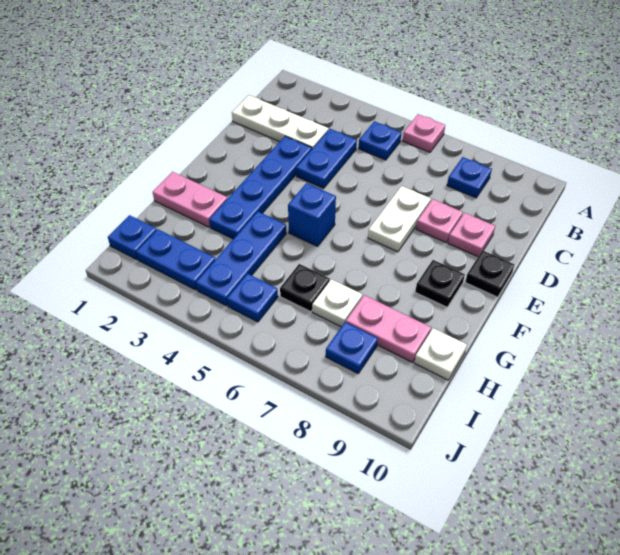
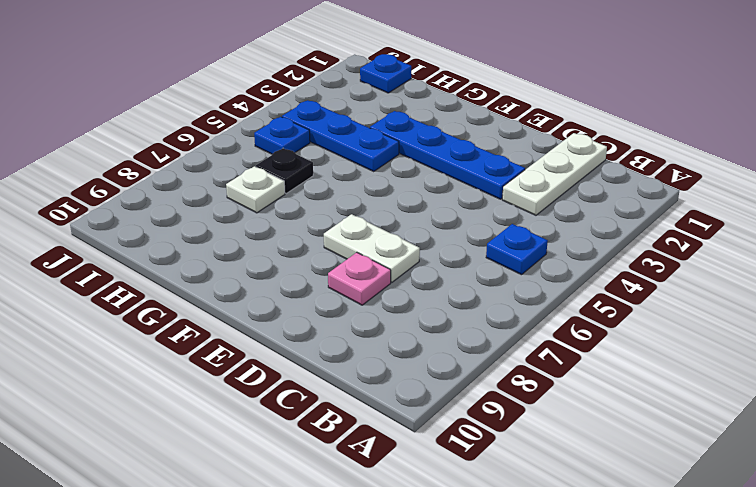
none -> pink plate A6 level 1
none -> blue plate B8 level 1
none -> blue plate C4:D4 level 1

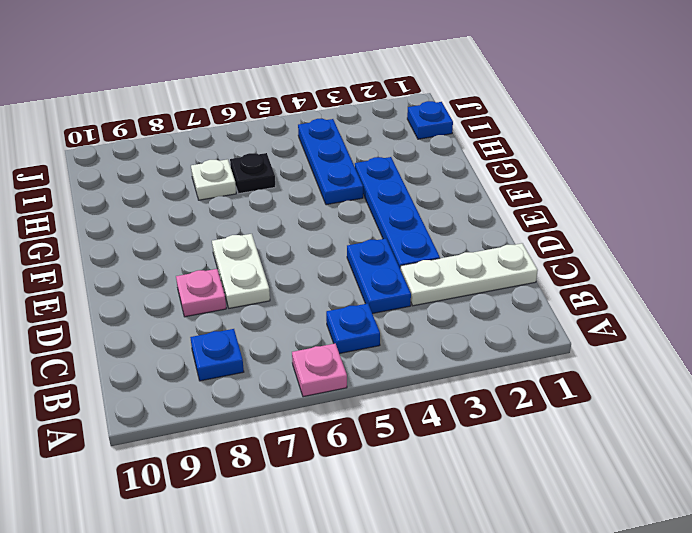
none -> pink plate D9 level 1
none -> black plate E10 level 1
none -> blue brick F5 level 1

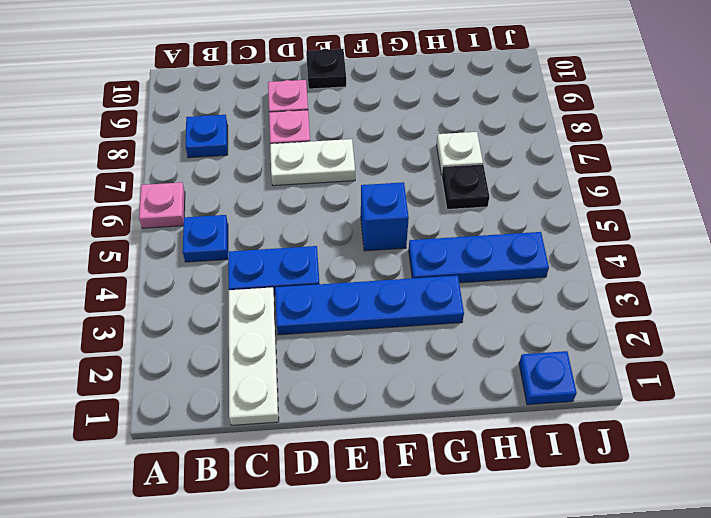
none -> black plate F9 level 1
none -> pink plate G1:G2 level 1
none -> pink plate H8:H9 level 1

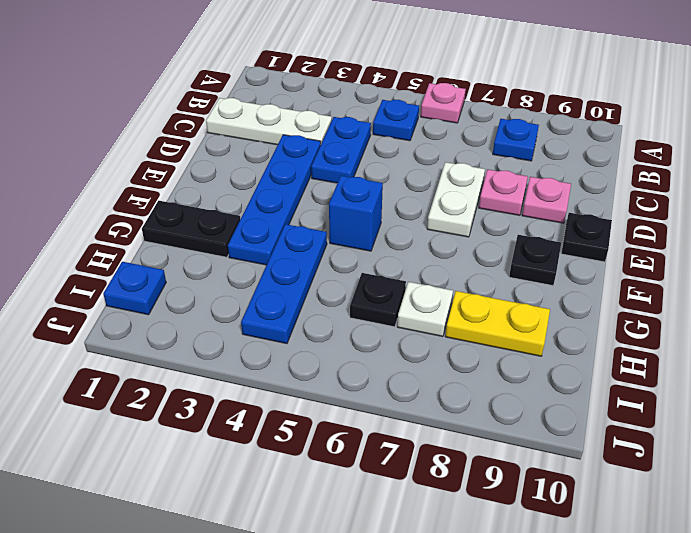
black plate G1:G2 level 1 -> pink plate G1:G2 level 1
yellow plate H8:H9 level 1 -> pink plate H8:H9 level 1
none -> white plate H10 level 1
none -> blue plate I2:I3 level 1
none -> blue plate I5 level 1

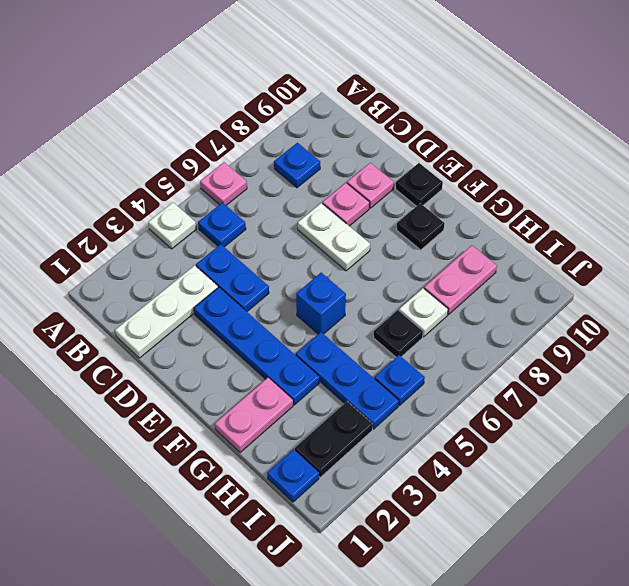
white plate A4 level 1 -> white plate H10 level 1
black plate I2:I3 level 1 -> blue plate I2:I3 level 1
none -> blue plate I8 level 1

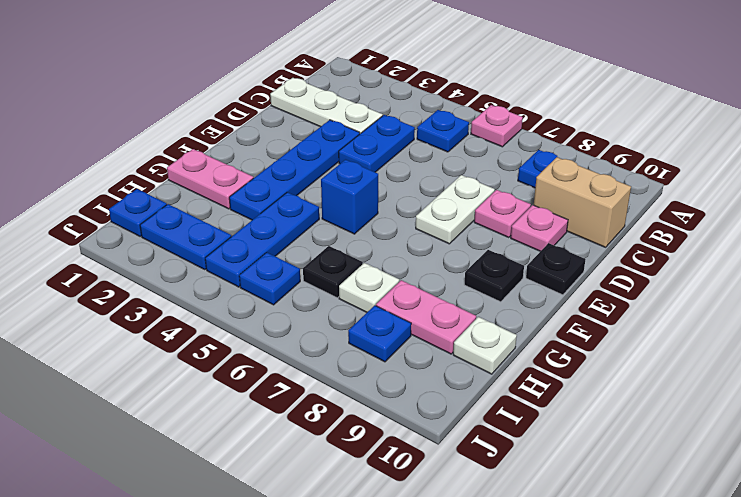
tan brick C9:C10 level 1 -> none

